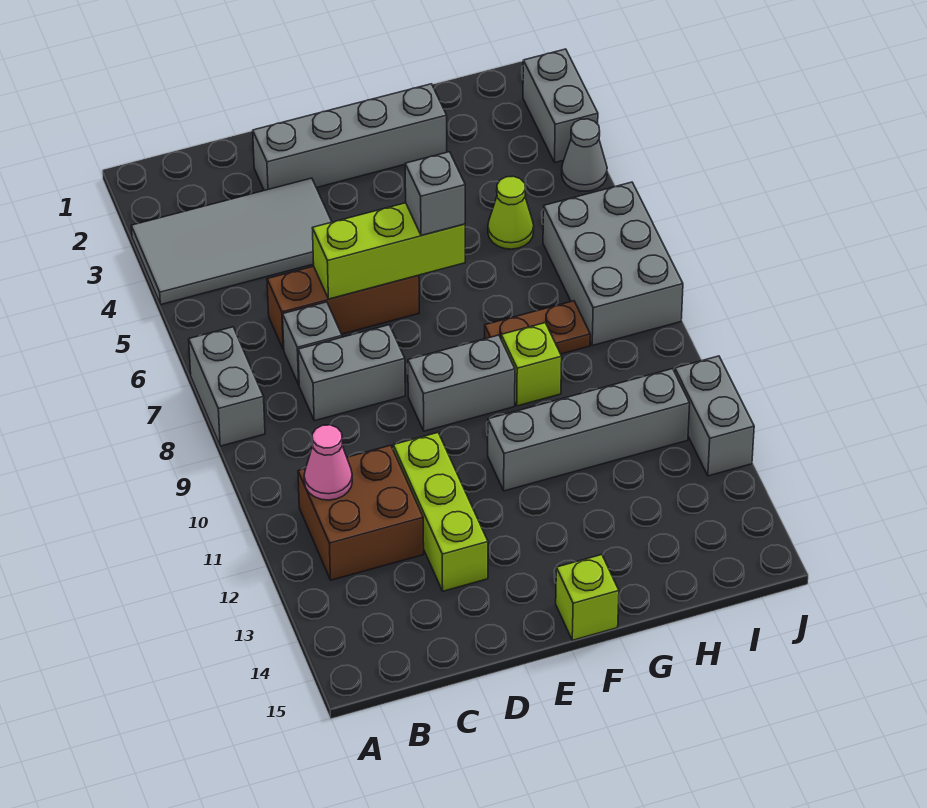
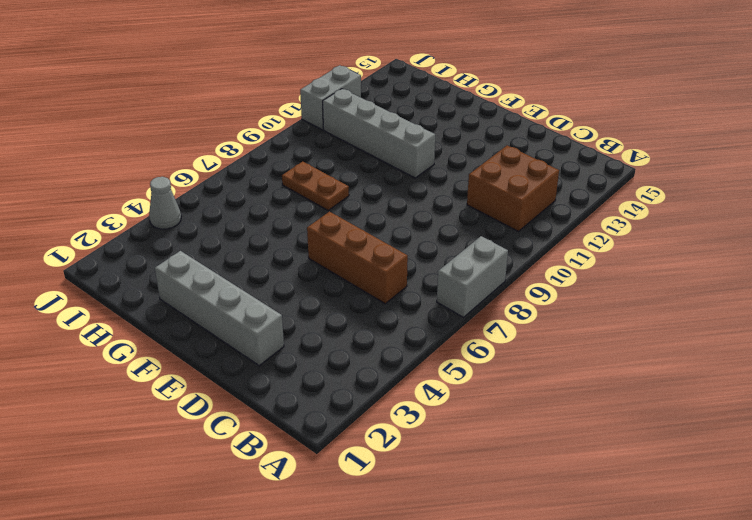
none -> grey tile A3:D4 level 1
none -> grey brick C7 level 1
none -> grey brick C8:D8 level 1

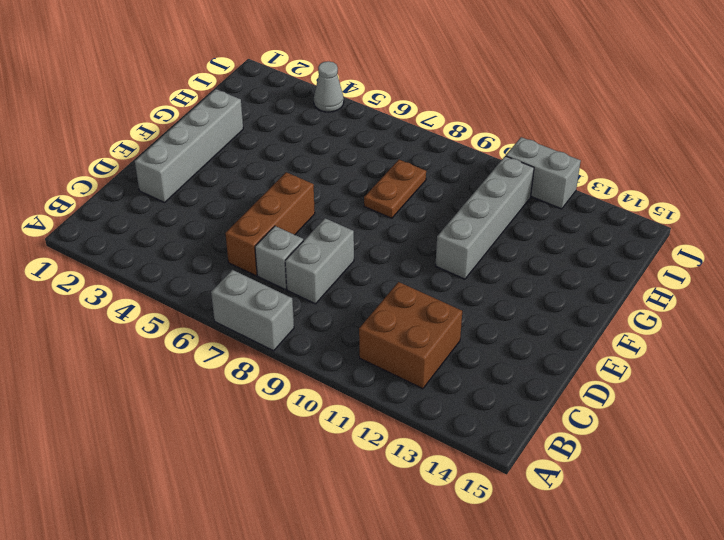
none -> grey tile A3:D4 level 1
none -> lime brick D11:D13 level 1
none -> grey brick E9:F9 level 1

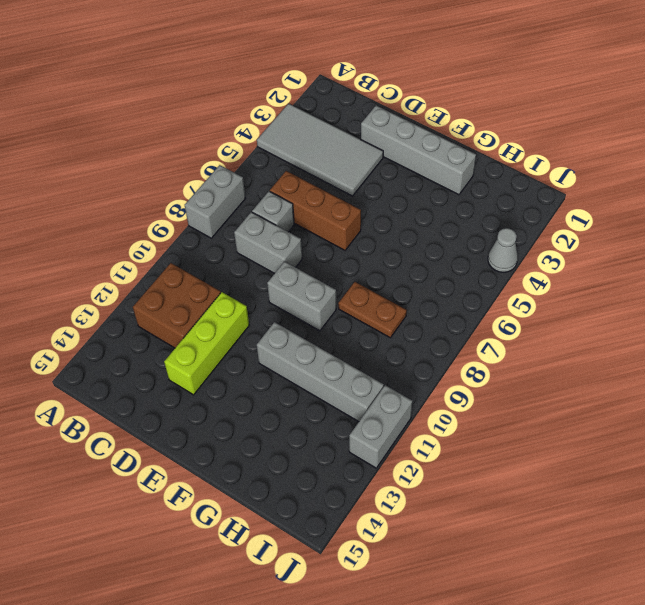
none -> lime brick F15 level 1
none -> lime brick G9 level 1
none -> lime cone H5 level 1

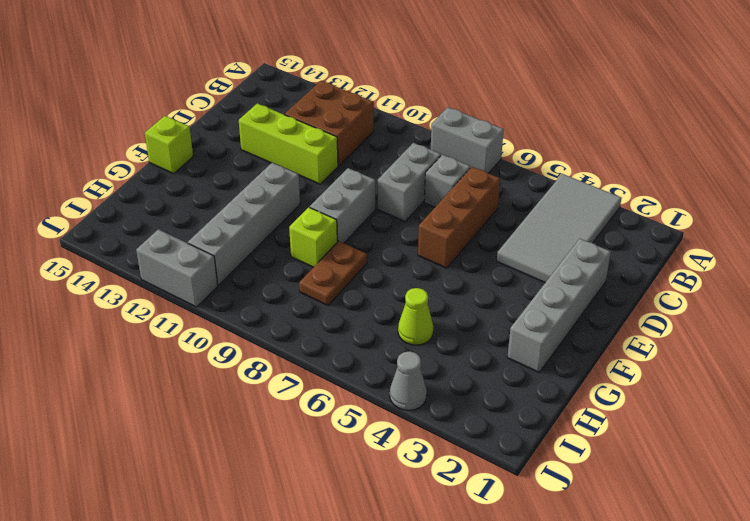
none -> grey brick I6:J8 level 1
none -> grey brick J2:J3 level 1
none -> pink cone B11 level 2

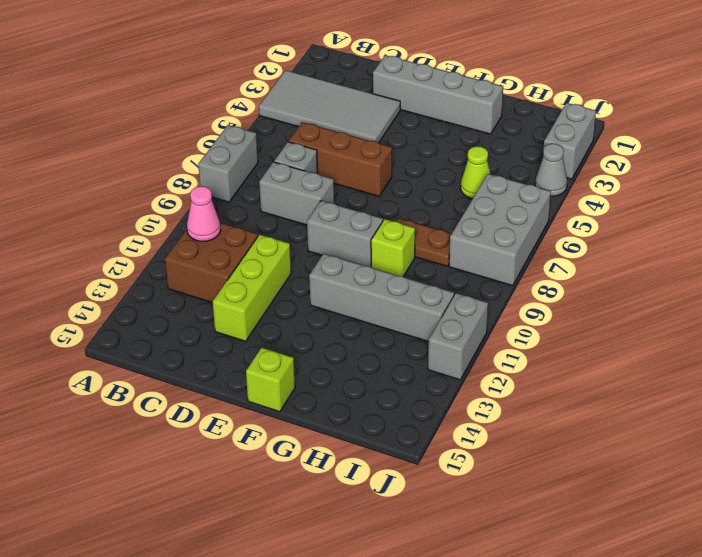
none -> lime brick D6:F6 level 2
none -> grey brick F6 level 3

